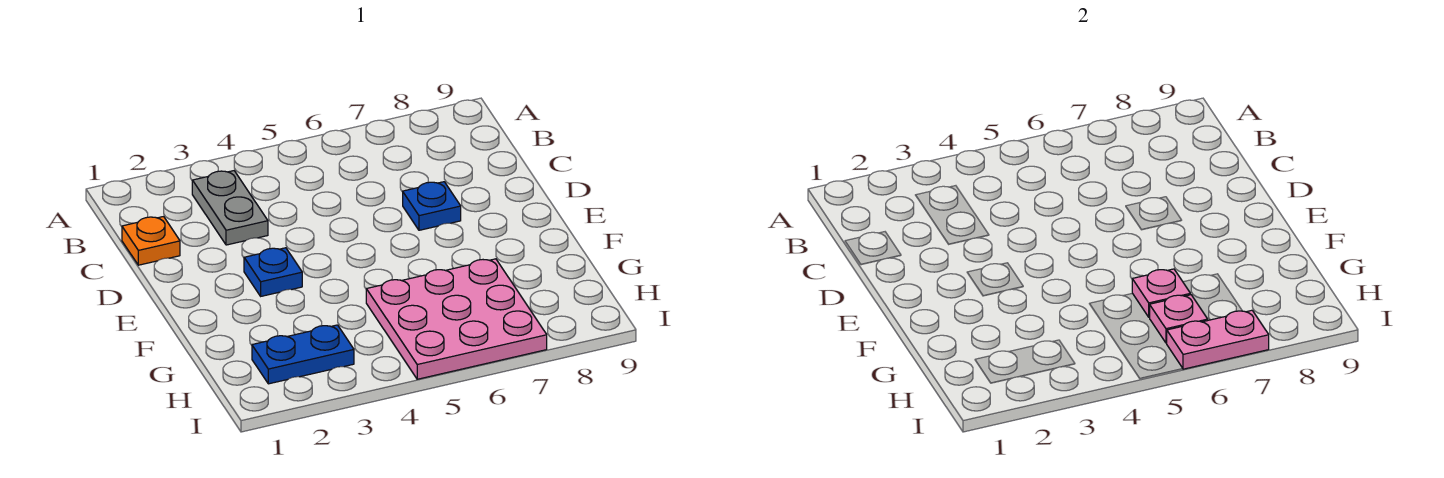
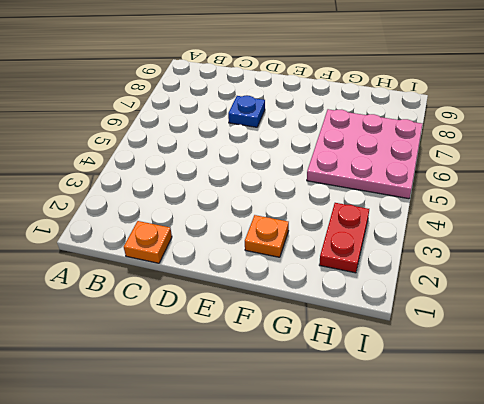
orange plate F2 level 1 -> none
red plate H2:H3 level 1 -> blue plate H2:H3 level 1
none -> grey plate B3:C3 level 1
none -> blue plate E3 level 1

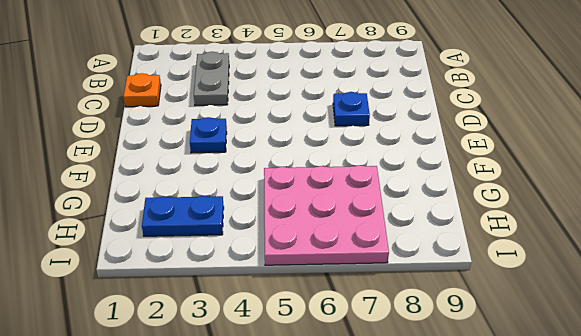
none -> pink plate G6 level 2
none -> pink plate H6 level 2

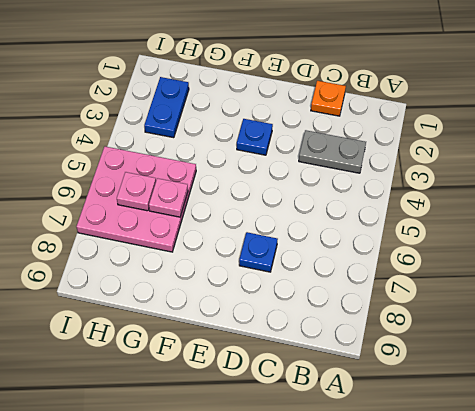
none -> pink plate I6:I7 level 2

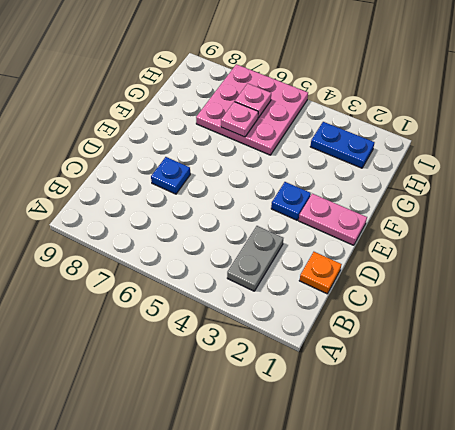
pink plate E1:E2 level 1 -> pink plate I6:I7 level 2

